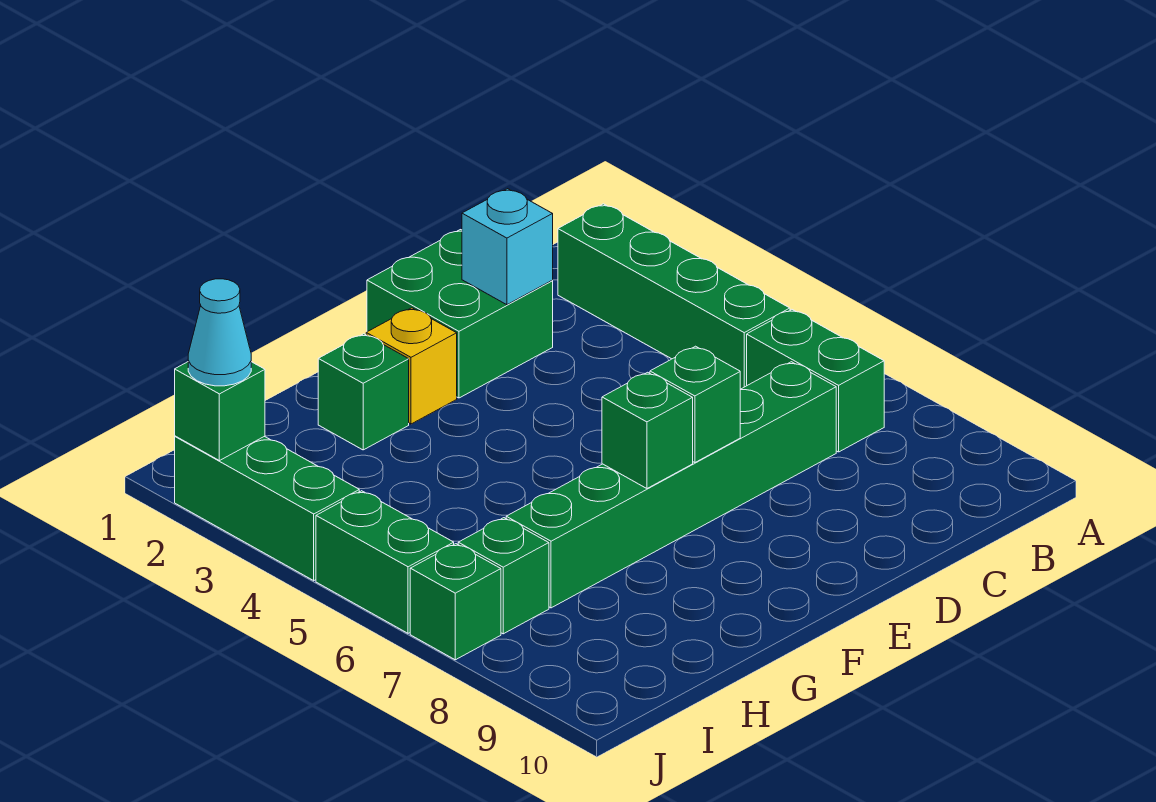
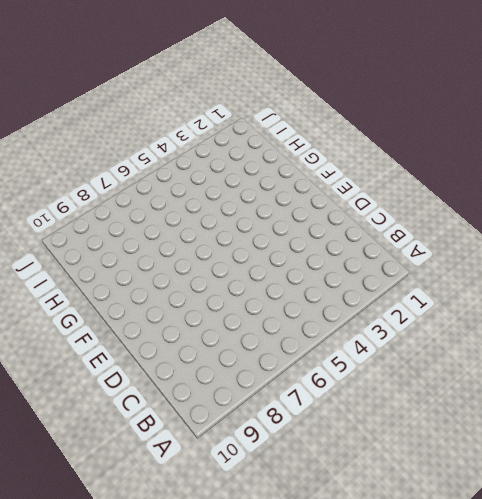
none -> green brick B2:B5 level 1
none -> green brick B6:B7 level 1
none -> green brick C7:H7 level 1

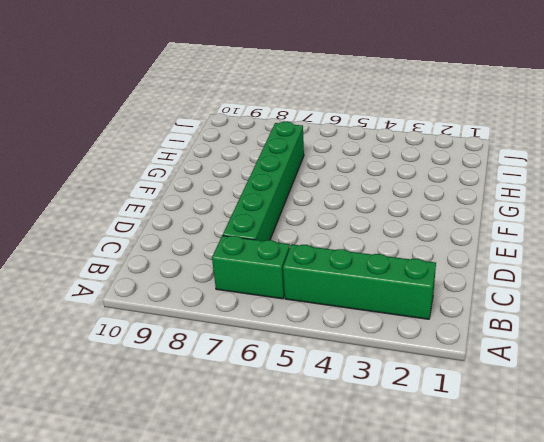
none -> green brick D1:E2 level 1
none -> yellow brick F2 level 1
none -> green brick G2 level 1

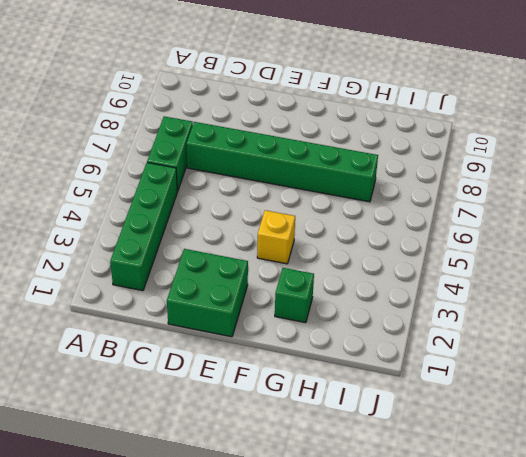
yellow brick F4 level 1 -> yellow brick F2 level 1
none -> green brick I7 level 1
none -> green brick J2:J4 level 1
none -> green brick J5:J6 level 1

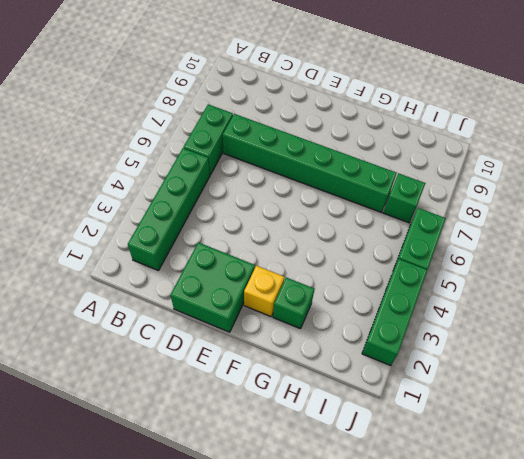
none -> green brick J7 level 1
none -> cyan brick D2 level 2
none -> green brick E7 level 2

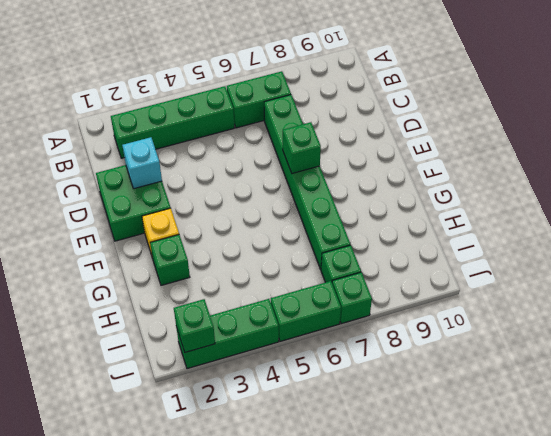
none -> green brick F7 level 2
none -> cyan cone J2 level 3

